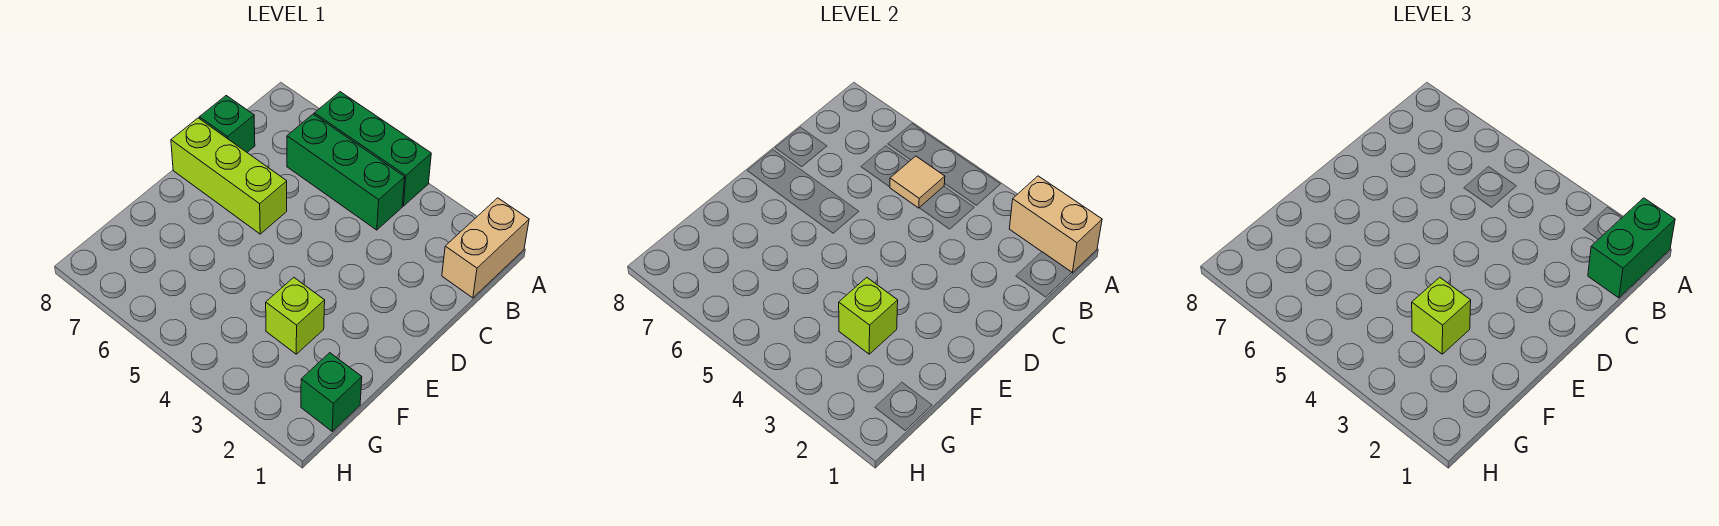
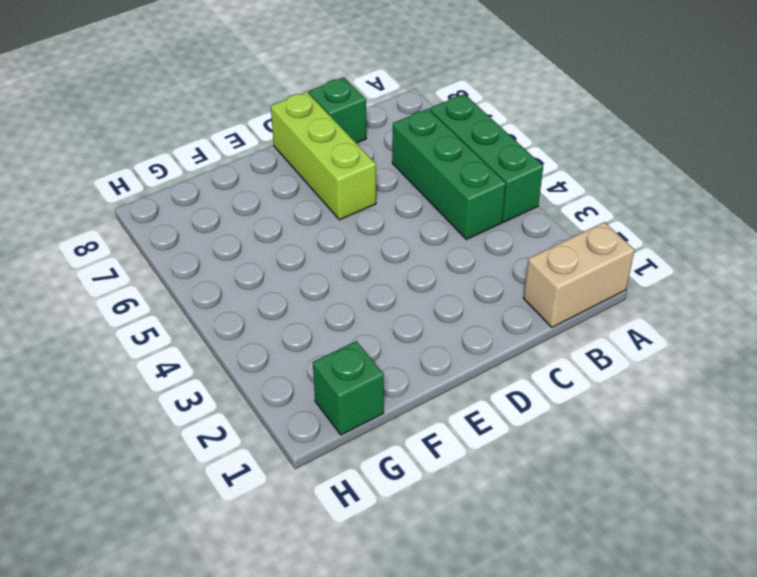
none -> lime brick F3 level 1
none -> tan brick A1:A2 level 2
none -> tan tile B5 level 2

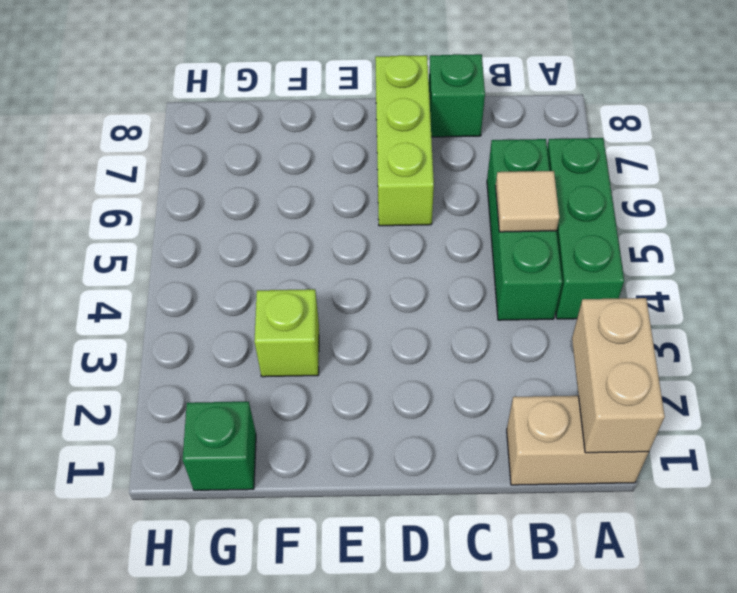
none -> lime brick F3 level 2
none -> green brick A1:B1 level 3
none -> lime brick F3 level 3

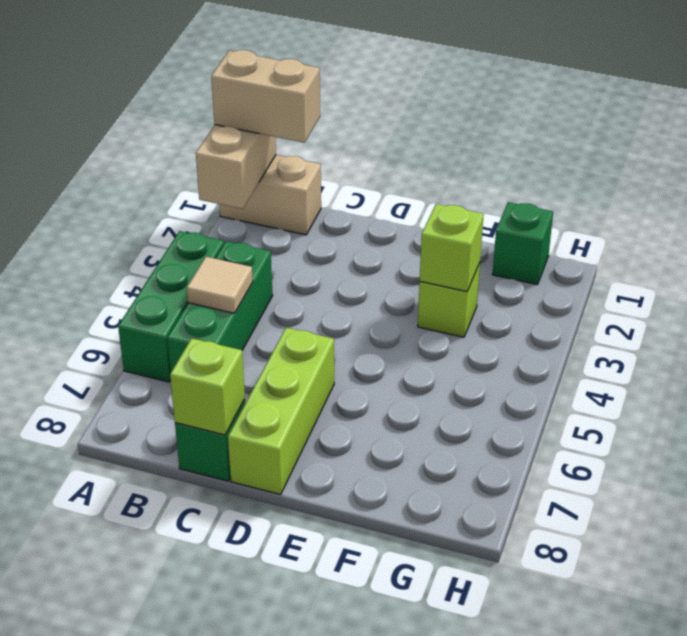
tan brick A1:B1 level 3 -> green brick A1:B1 level 3
lime brick C8 level 2 -> lime brick F3 level 3

